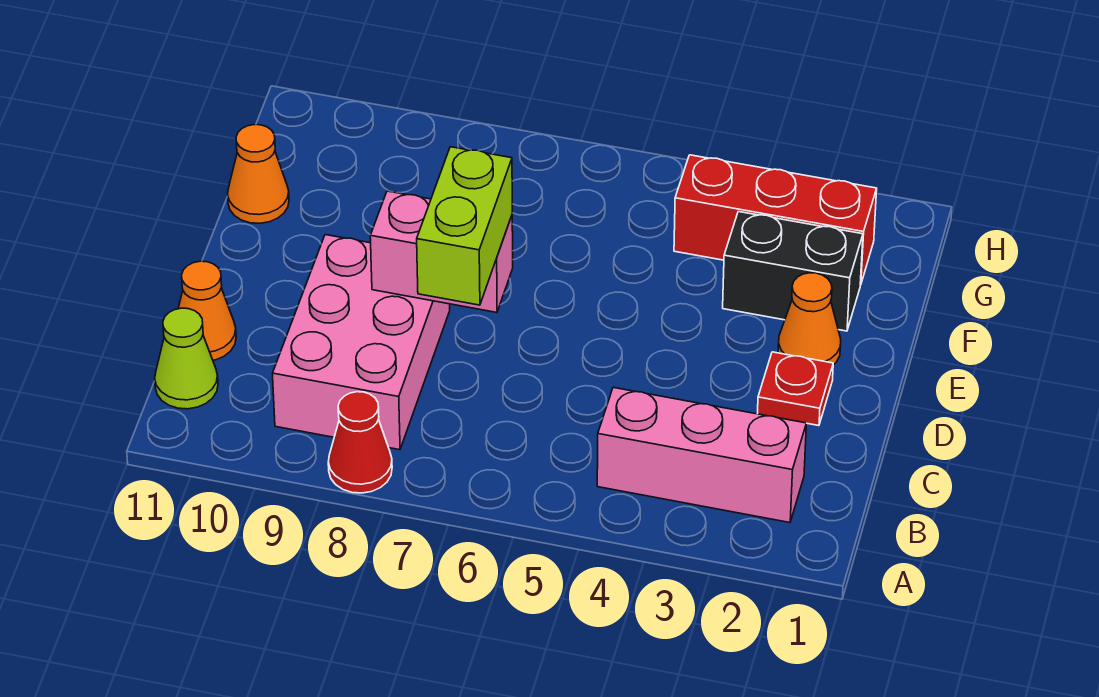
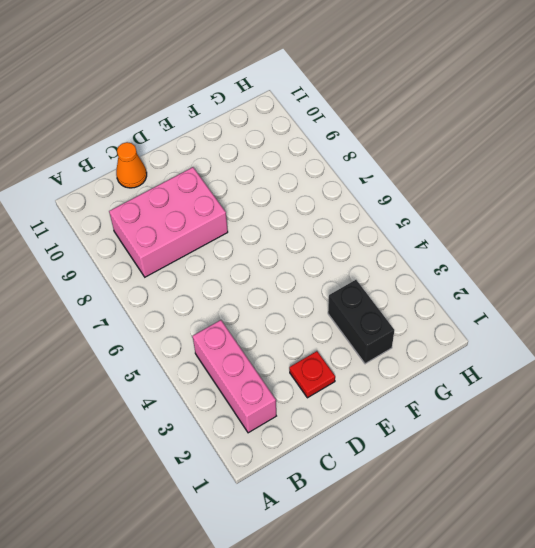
none -> red cone A8 level 1
none -> lime cone B11 level 1
none -> orange cone E2 level 1

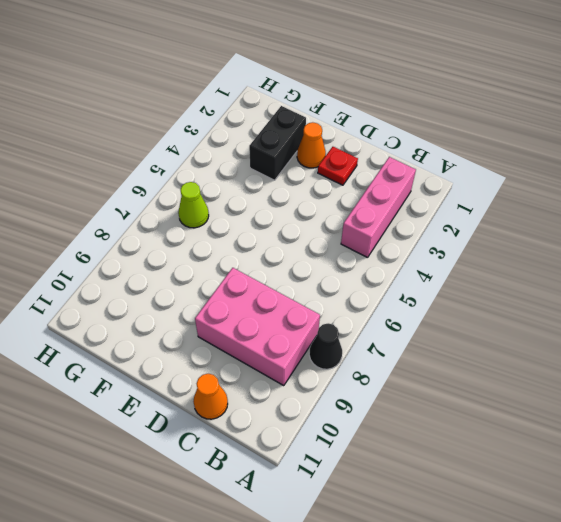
black cone A8 level 1 -> red cone A8 level 1
lime cone G6 level 1 -> lime cone B11 level 1
none -> orange cone F11 level 1
none -> red brick G2:G4 level 1
none -> pink brick D7:D8 level 2

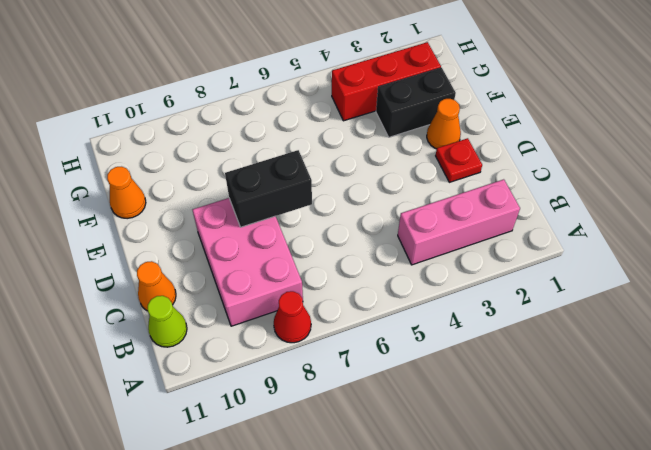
black brick D7:D8 level 2 -> pink brick D7:D8 level 2
none -> lime brick C7:D7 level 3

